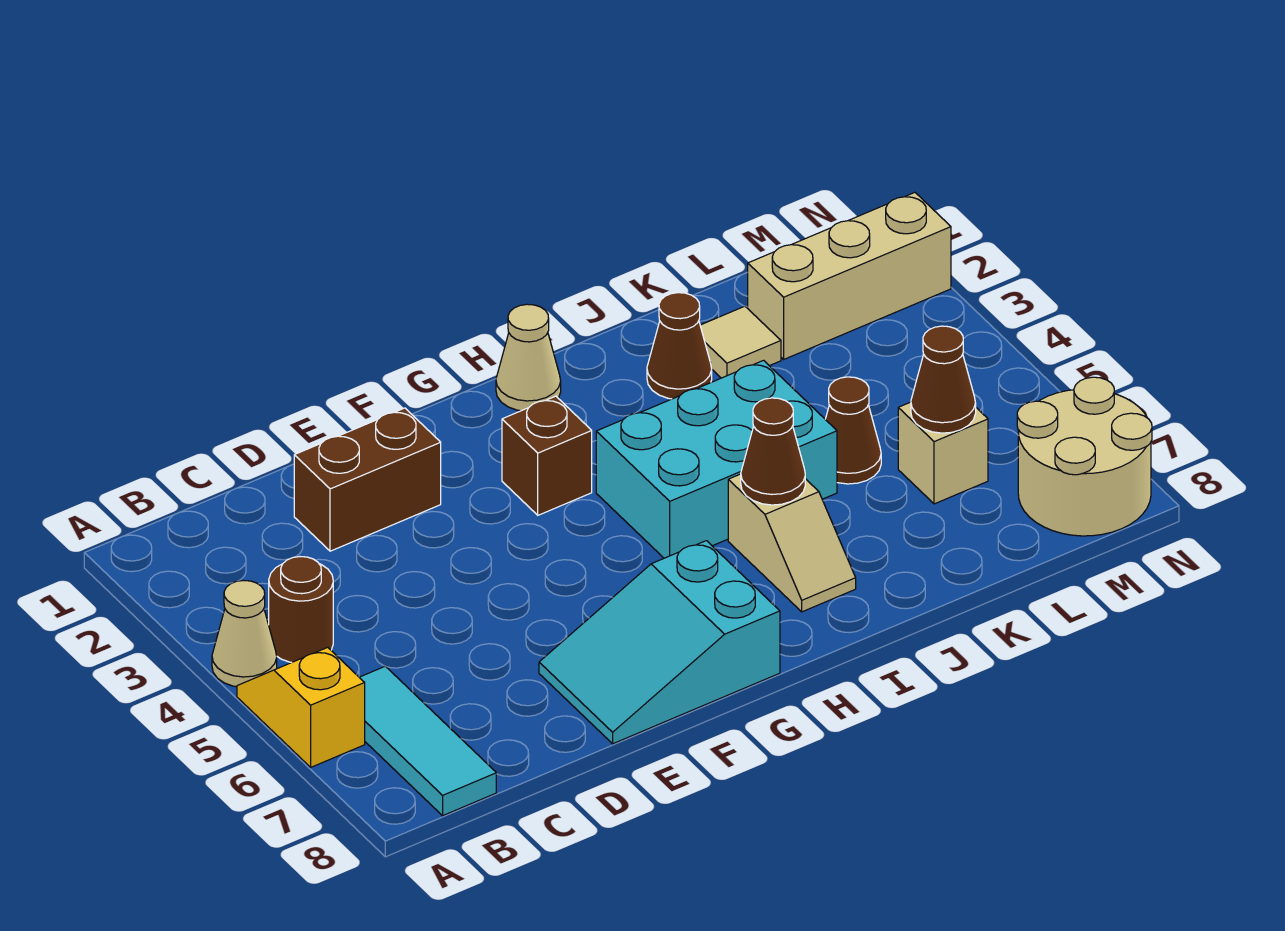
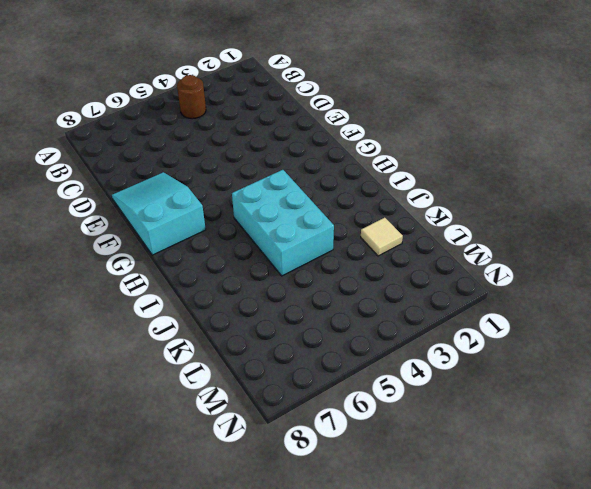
none -> tan cone A4 level 1
none -> yellow slope A5:A6 level 1 top 6
none -> cyan tile B6:B8 level 1

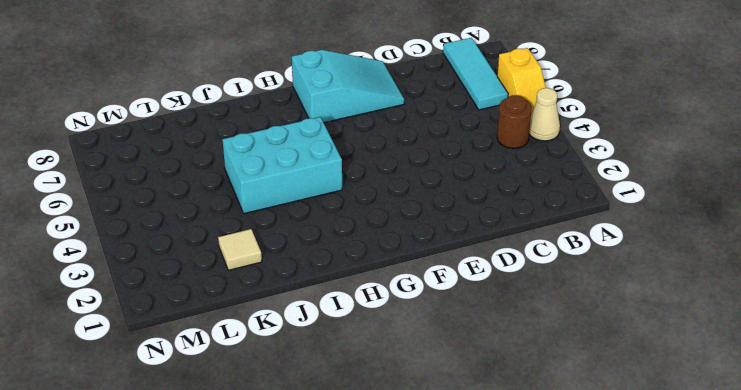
none -> brown brick D2:E2 level 1
none -> brown brick G3 level 1
none -> tan cone H1 level 1

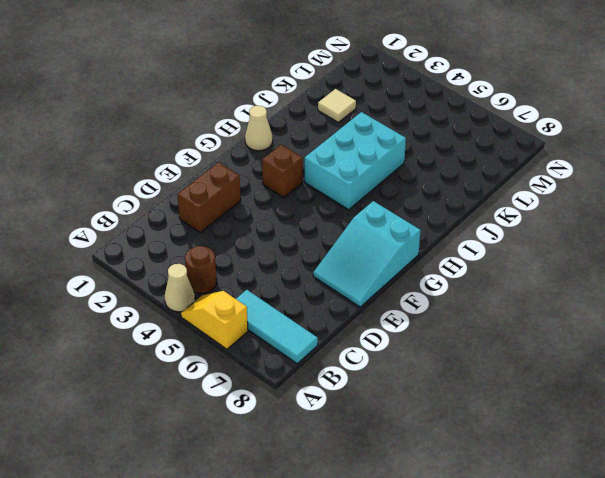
none -> tan slope I6:I7 level 1 top 6
none -> brown cone J2 level 1
none -> brown cone K5 level 1

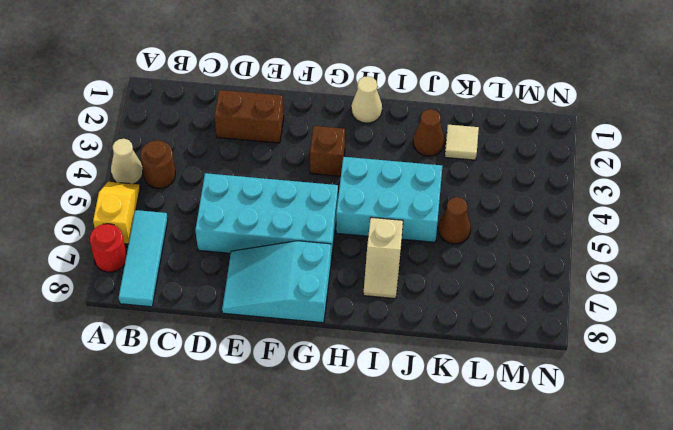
red round brick A7 level 1 -> none
cyan brick D5:G6 level 1 -> none
none -> tan brick L2:N2 level 1
none -> tan brick L6 level 1
none -> tan round brick M7:N8 level 1

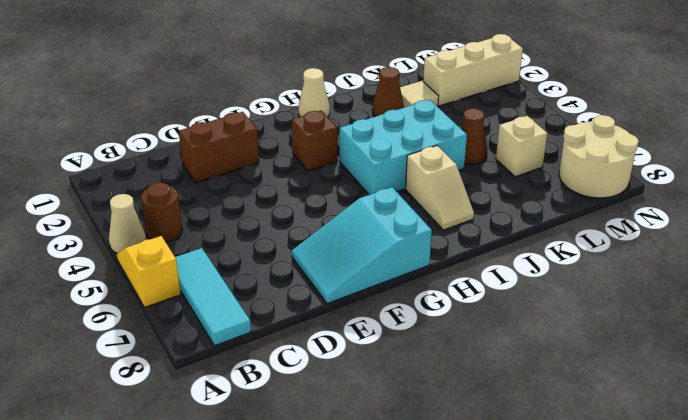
none -> brown cone I6 level 2
none -> brown cone L6 level 2

